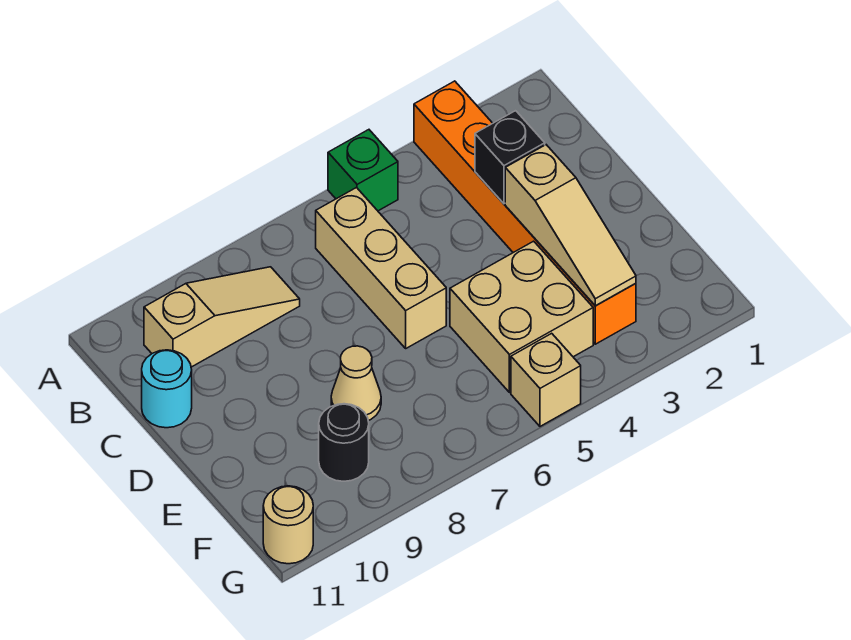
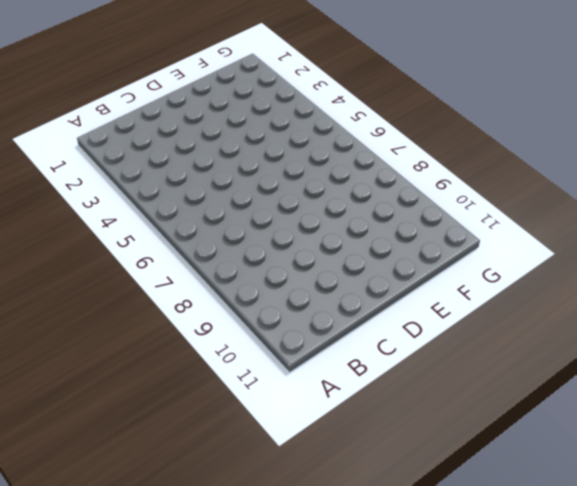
none -> orange brick A3:F3 level 1
none -> green brick A5 level 1
none -> tan brick B6:D6 level 1

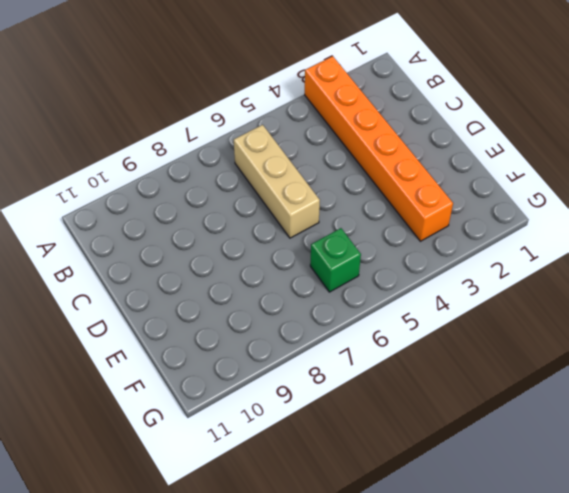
green brick F6 level 1 -> green brick A5 level 1
none -> tan slope B8:B10 level 1 top 10
none -> cyan round brick C11 level 1
none -> tan brick E4:F5 level 1

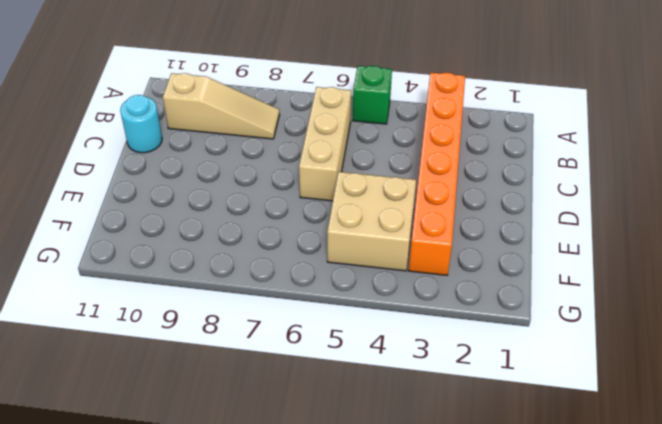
none -> tan cone E8 level 1
none -> black round brick F9 level 1
none -> tan brick G5 level 1

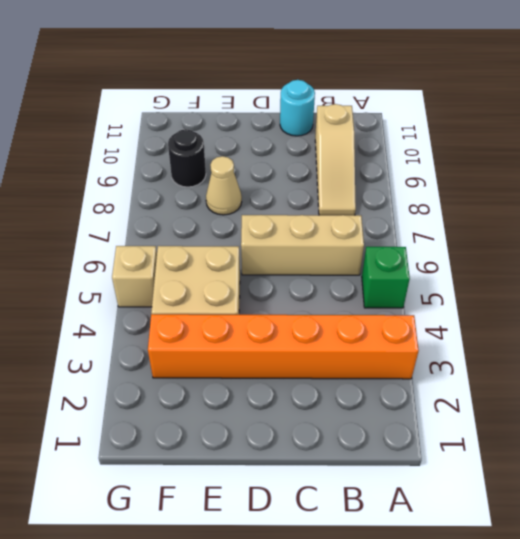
none -> tan round brick G11 level 1
none -> black brick C3 level 2
none -> tan slope D3:F3 level 2 top D

